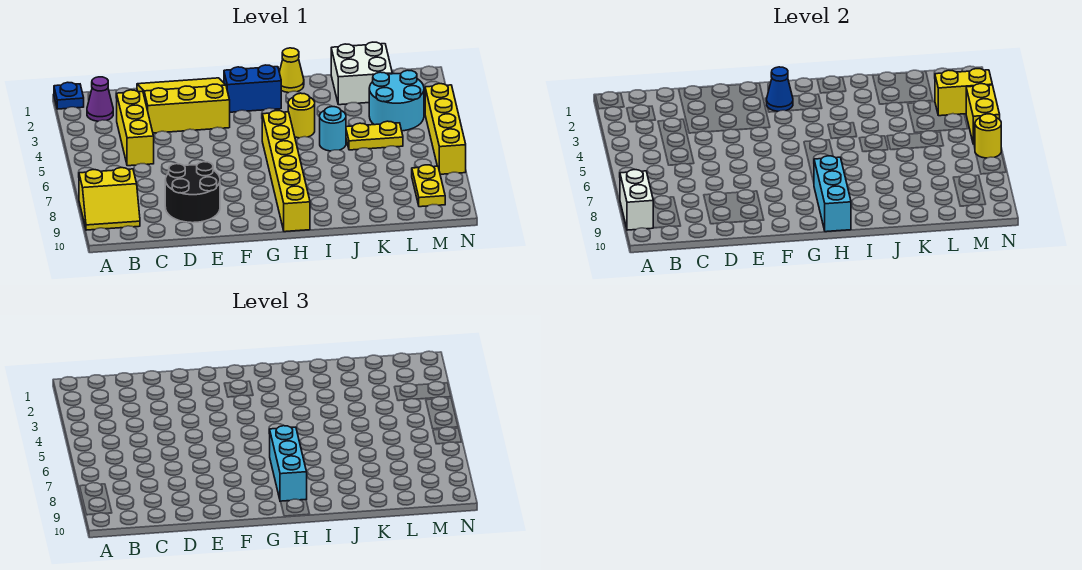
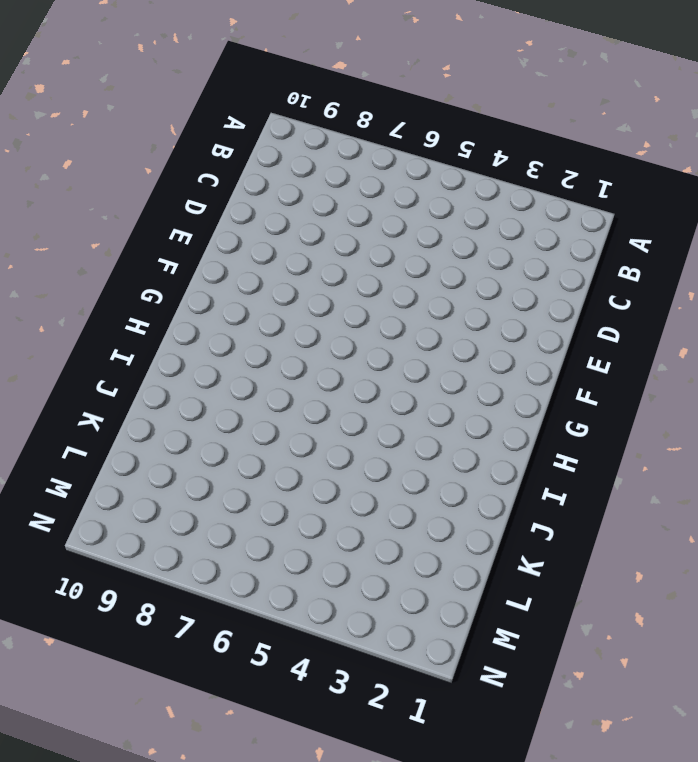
none -> blue plate A1 level 1
none -> yellow slope A8:B9 level 1 top 8
none -> purple cone B2 level 1

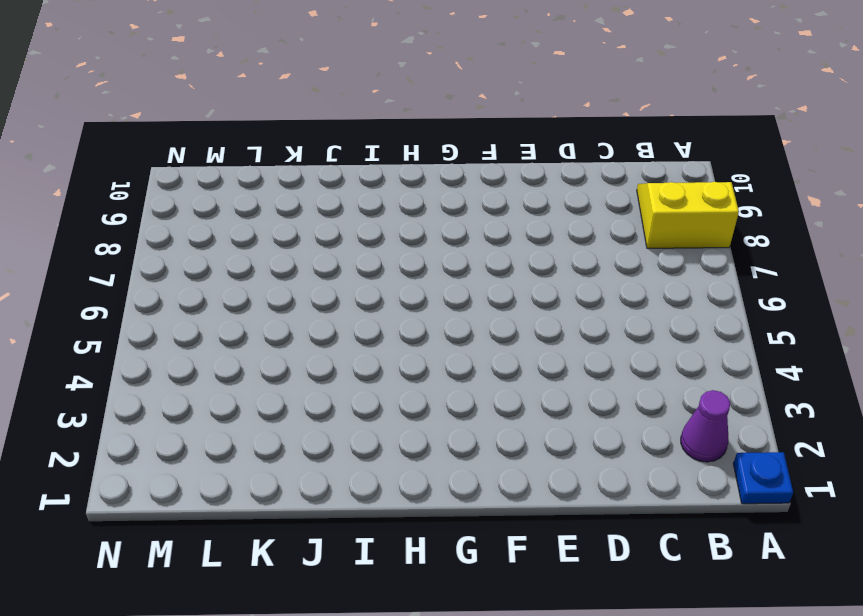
none -> yellow brick C3:C5 level 1
none -> yellow slope D1:F3 level 1 top 3
none -> black round brick D8:E9 level 1

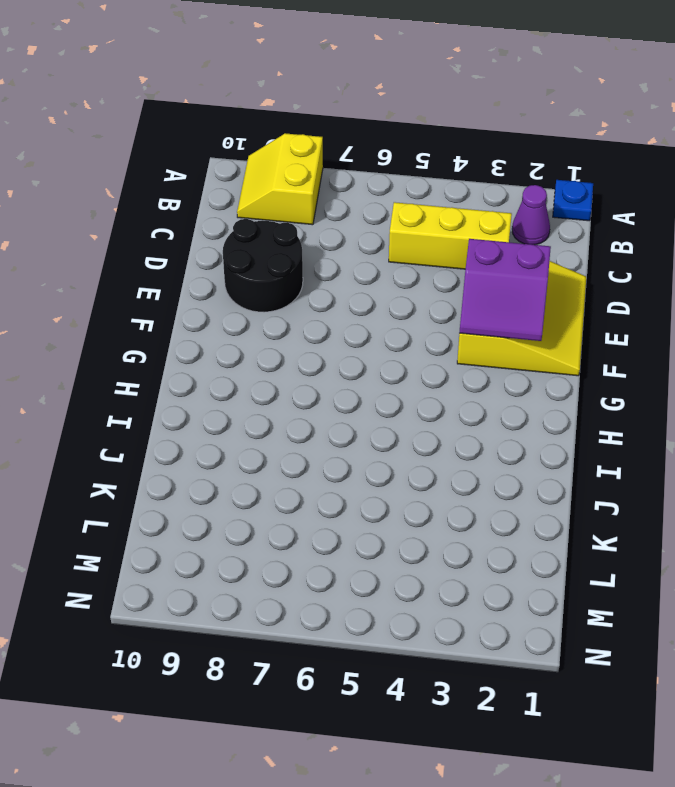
purple slope E2:F3 level 2 top E -> none
none -> blue brick G2:H2 level 1
none -> yellow brick H5:H10 level 1
none -> yellow cone I1 level 1

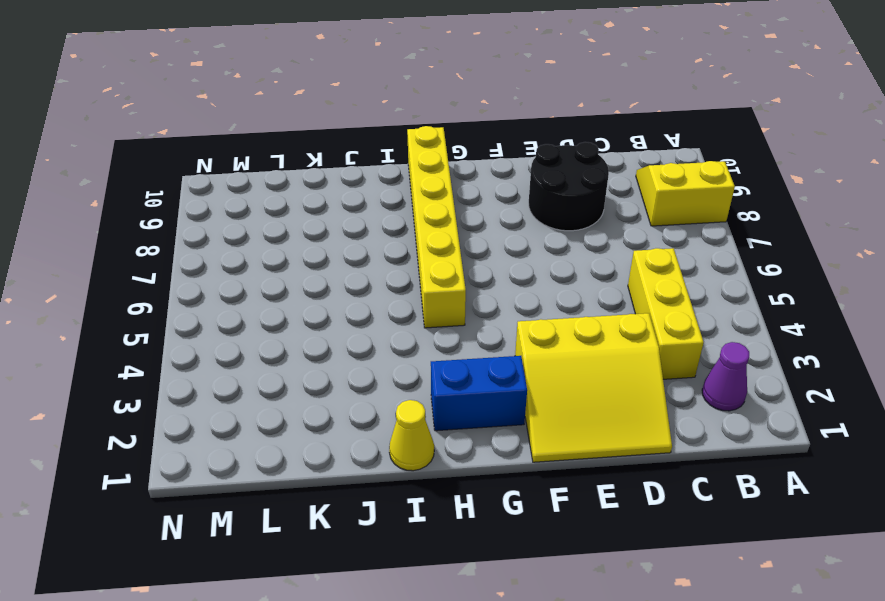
none -> blue plate A1 level 1
none -> yellow round brick I4 level 1
none -> cyan round brick J5 level 1

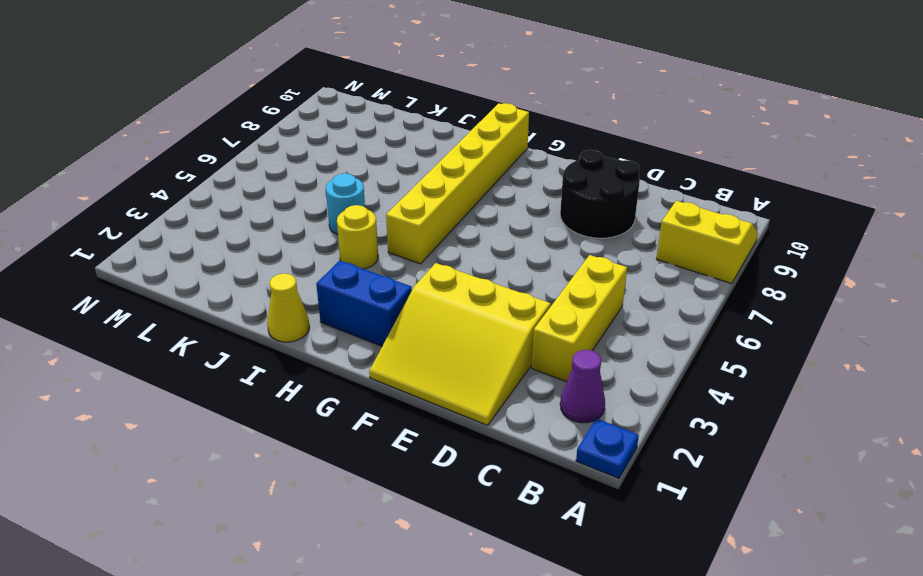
none -> white brick K1:L2 level 1
none -> yellow plate K5:L5 level 1
none -> cyan round brick L3:M4 level 1

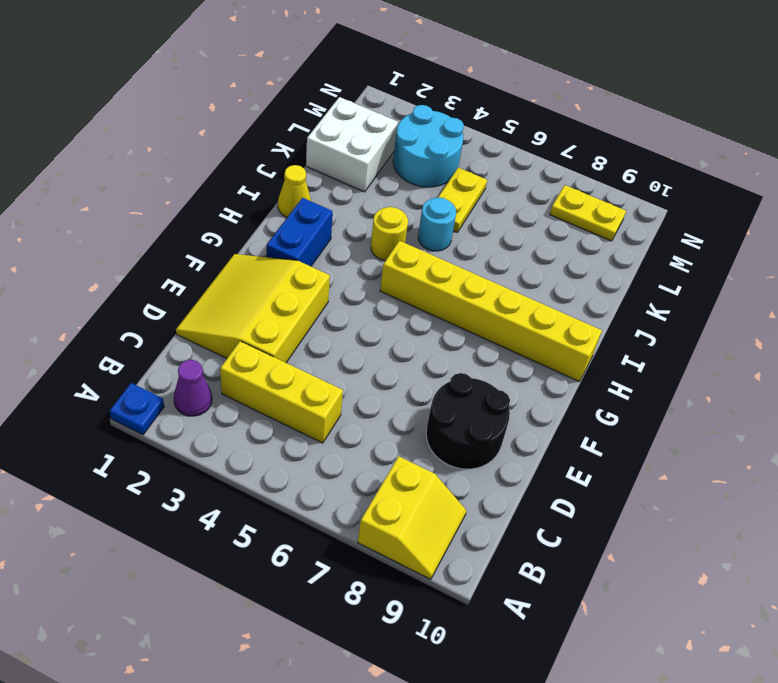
none -> yellow brick N4:N7 level 1
none -> white brick A8:A9 level 2
none -> blue cone G2 level 2

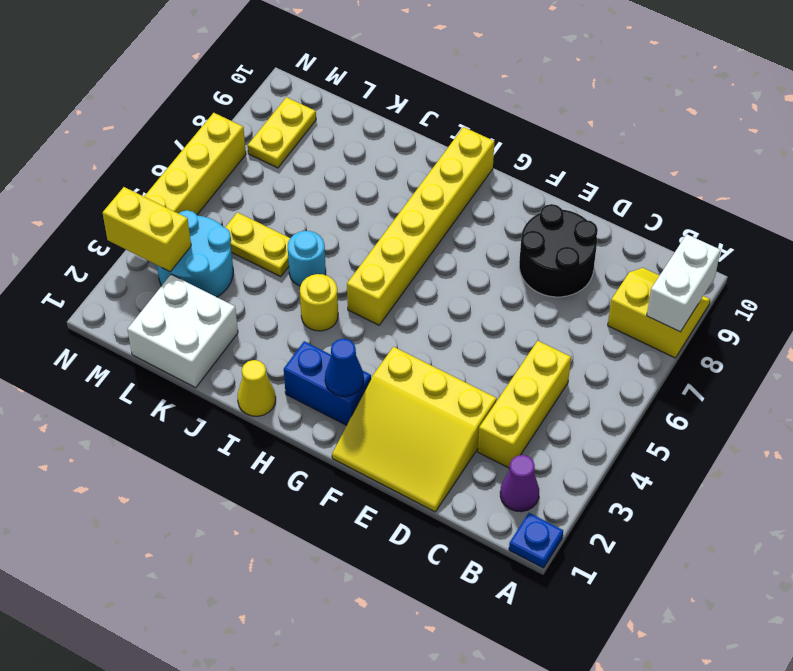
none -> cyan brick H8:H10 level 2
none -> yellow brick N4:N5 level 2
none -> yellow round brick N6 level 2

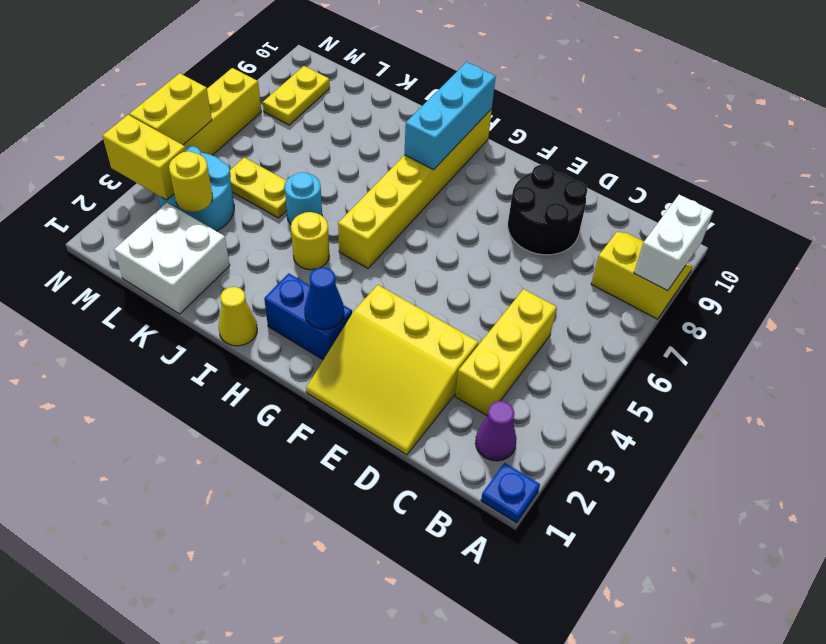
yellow round brick L3 level 2 -> yellow round brick N6 level 2
none -> cyan brick H7:H9 level 3

